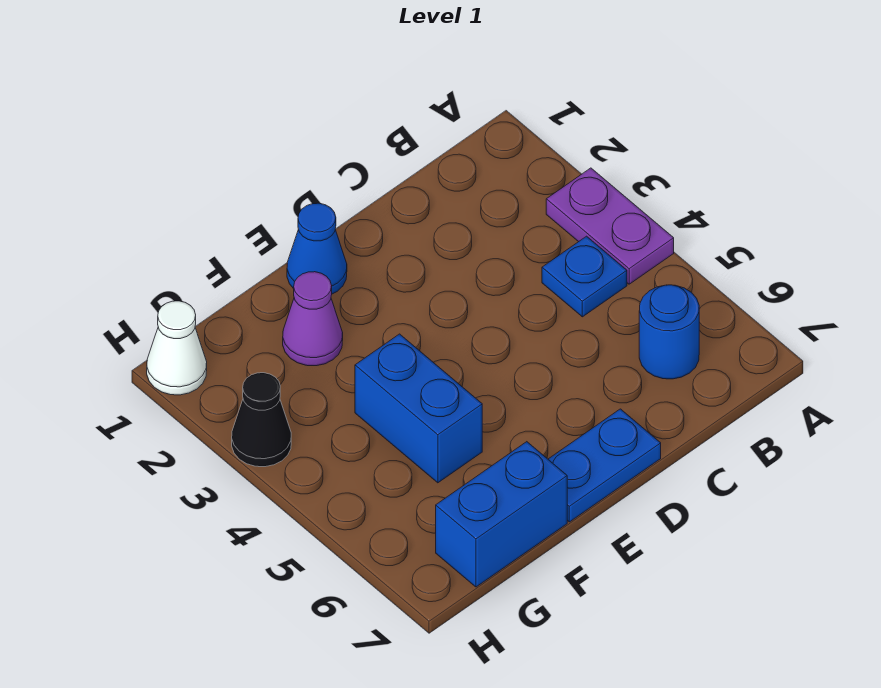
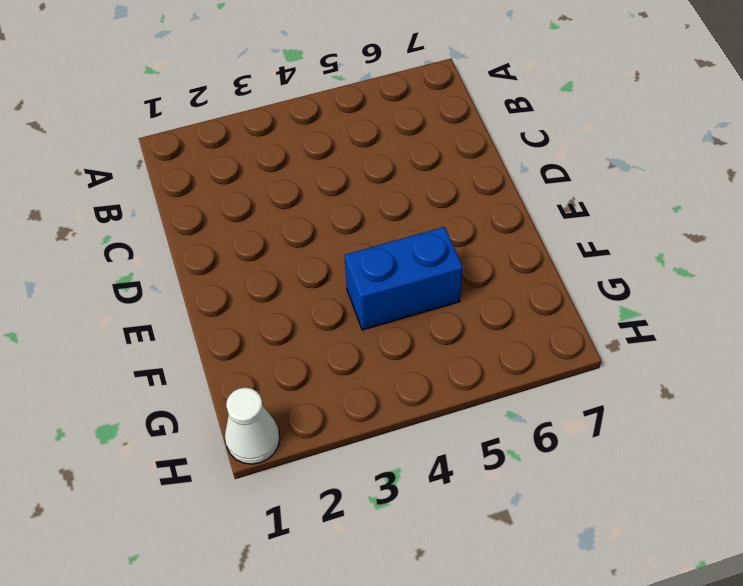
none -> purple plate A3:A4 level 1
none -> blue plate B4 level 1

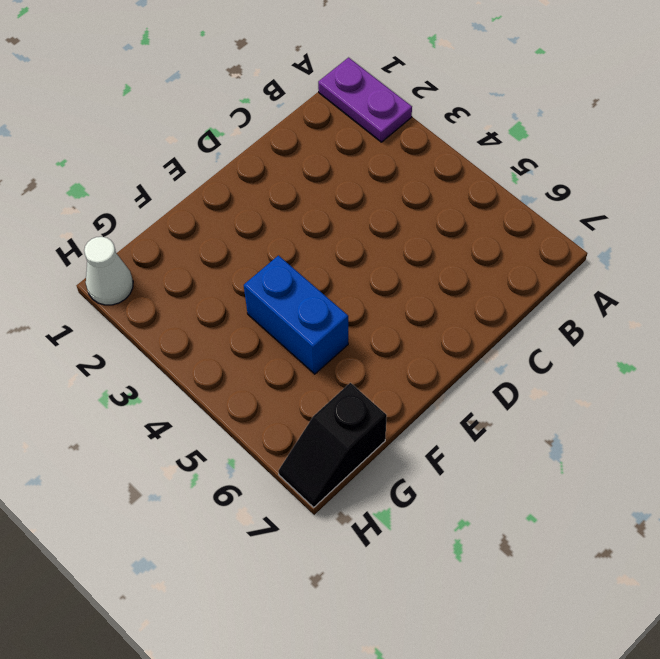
purple plate A1:A2 level 1 -> purple plate A3:A4 level 1
black slope G7:H7 level 1 top G -> blue brick F7:G7 level 1
none -> blue plate B4 level 1
none -> blue round brick B6 level 1

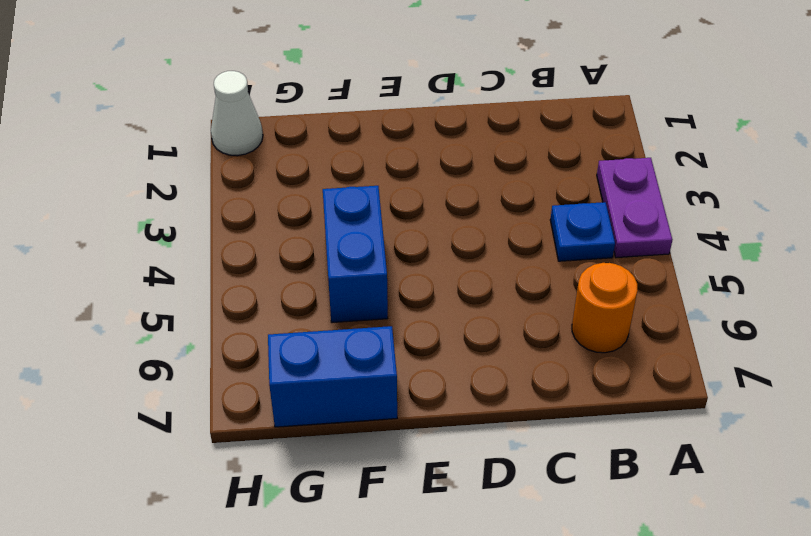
orange round brick B6 level 1 -> blue round brick B6 level 1
none -> blue plate D7:E7 level 1
none -> blue cone E1 level 1

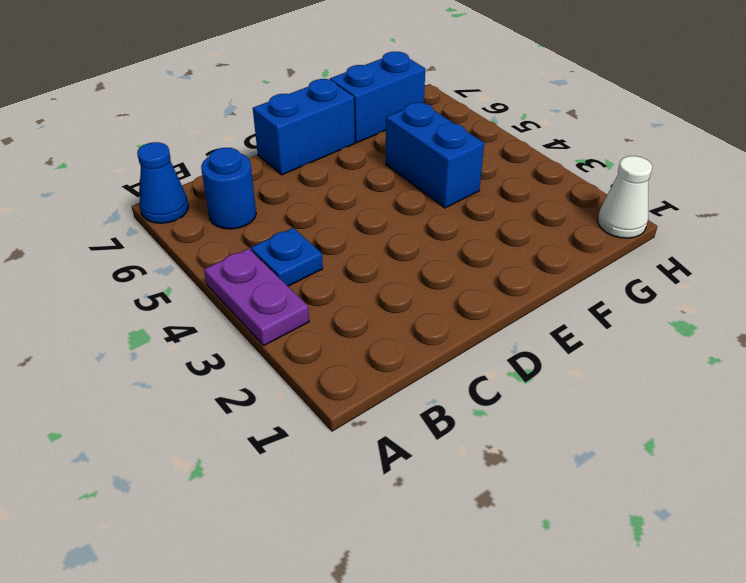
blue cone A7 level 1 -> blue cone E1 level 1
blue brick D7:E7 level 1 -> blue plate D7:E7 level 1
none -> purple cone F2 level 1
none -> black cone H3 level 1

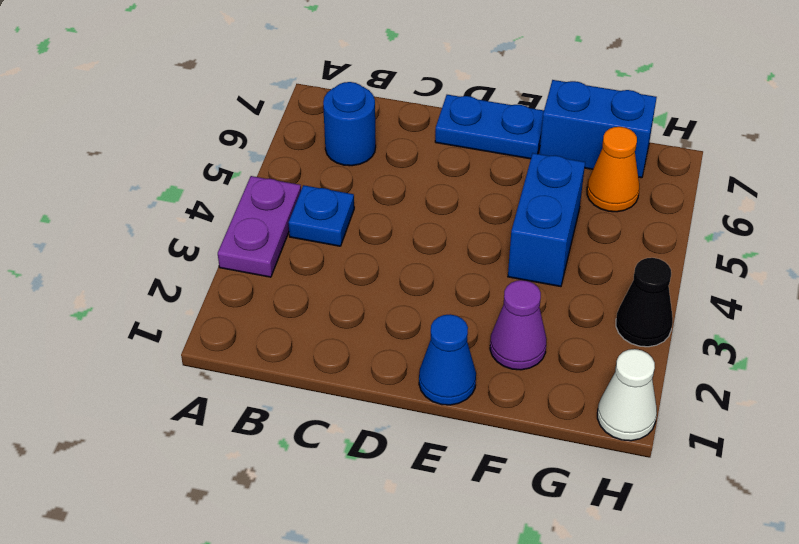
orange cone G6 level 1 -> none

